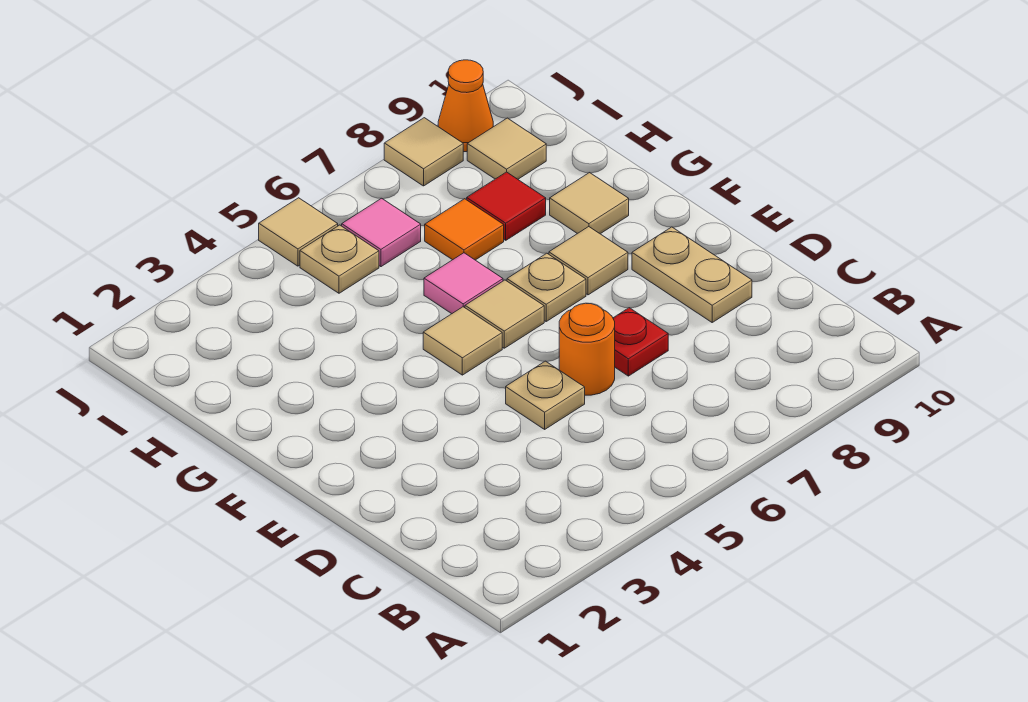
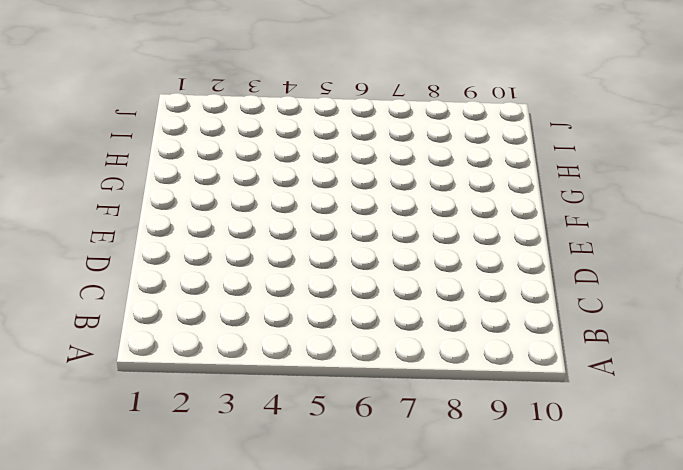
none -> tan plate D5 level 1
none -> orange round brick D6 level 1
none -> red plate D7 level 1

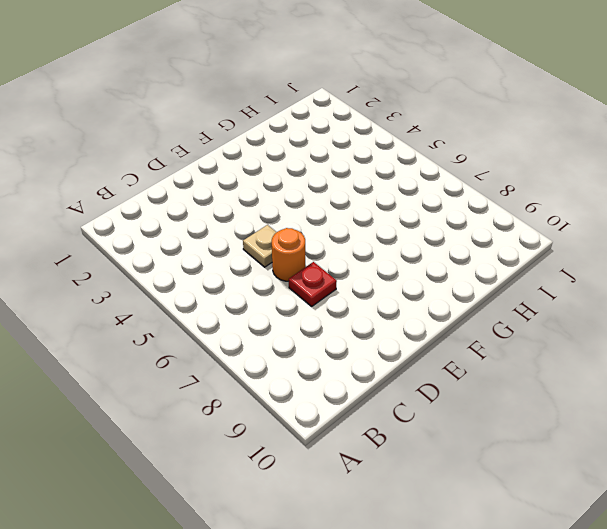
none -> tan plate D9:E9 level 1
none -> tan tile F5 level 1
none -> tan tile F6 level 1

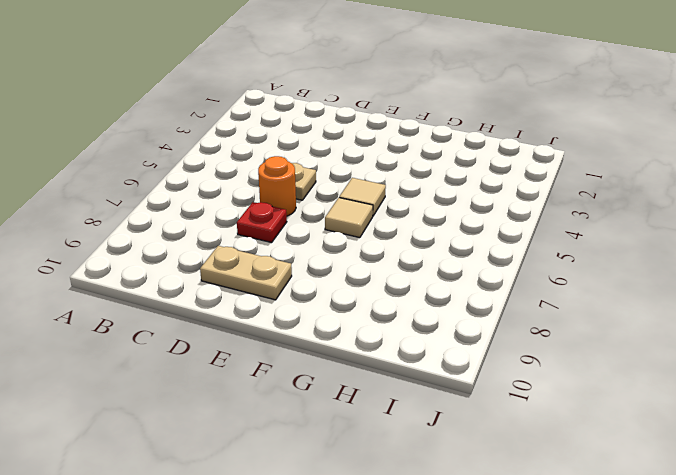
none -> tan plate F7 level 1
none -> tan tile F8 level 1
none -> pink tile G6 level 1

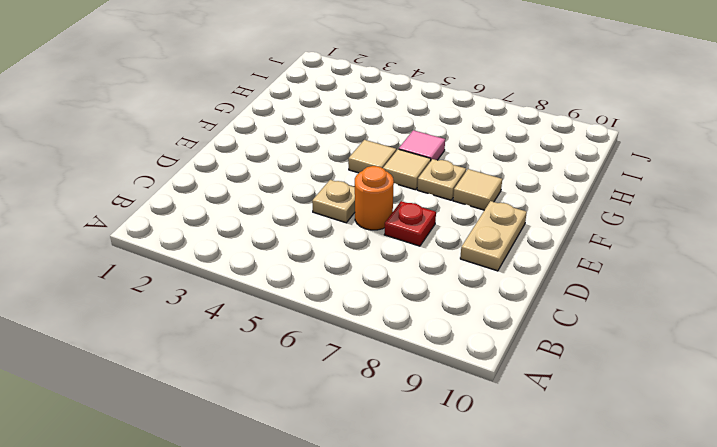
none -> tan tile G9 level 1
none -> orange tile H7 level 1
none -> red tile H8 level 1

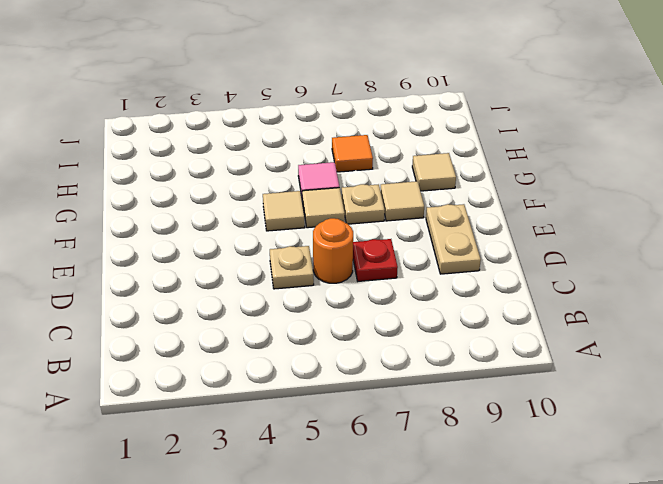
none -> red tile H8 level 1
none -> tan plate I5 level 1
none -> pink tile I6 level 1

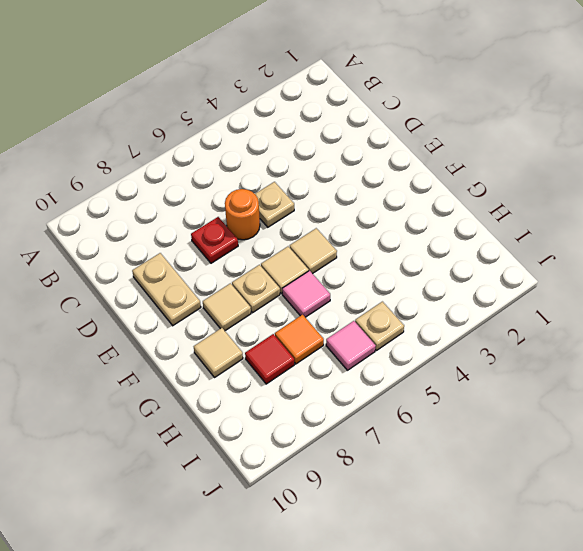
none -> tan tile I9 level 1
none -> tan tile J5 level 1
none -> tan tile J8 level 1

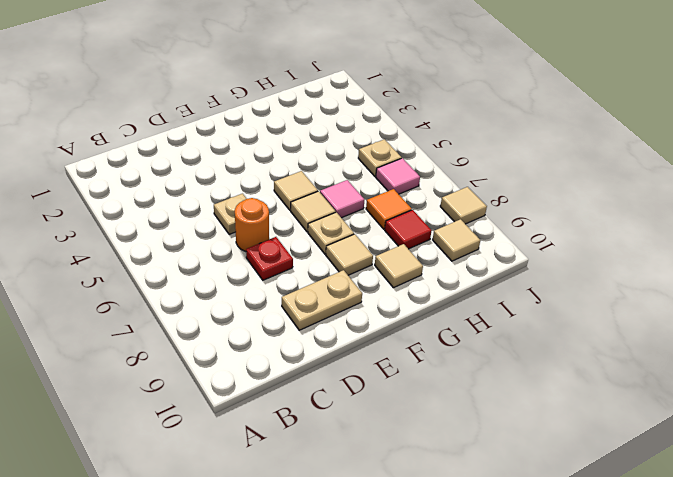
none -> tan tile J5 level 1
none -> orange cone J9 level 1

